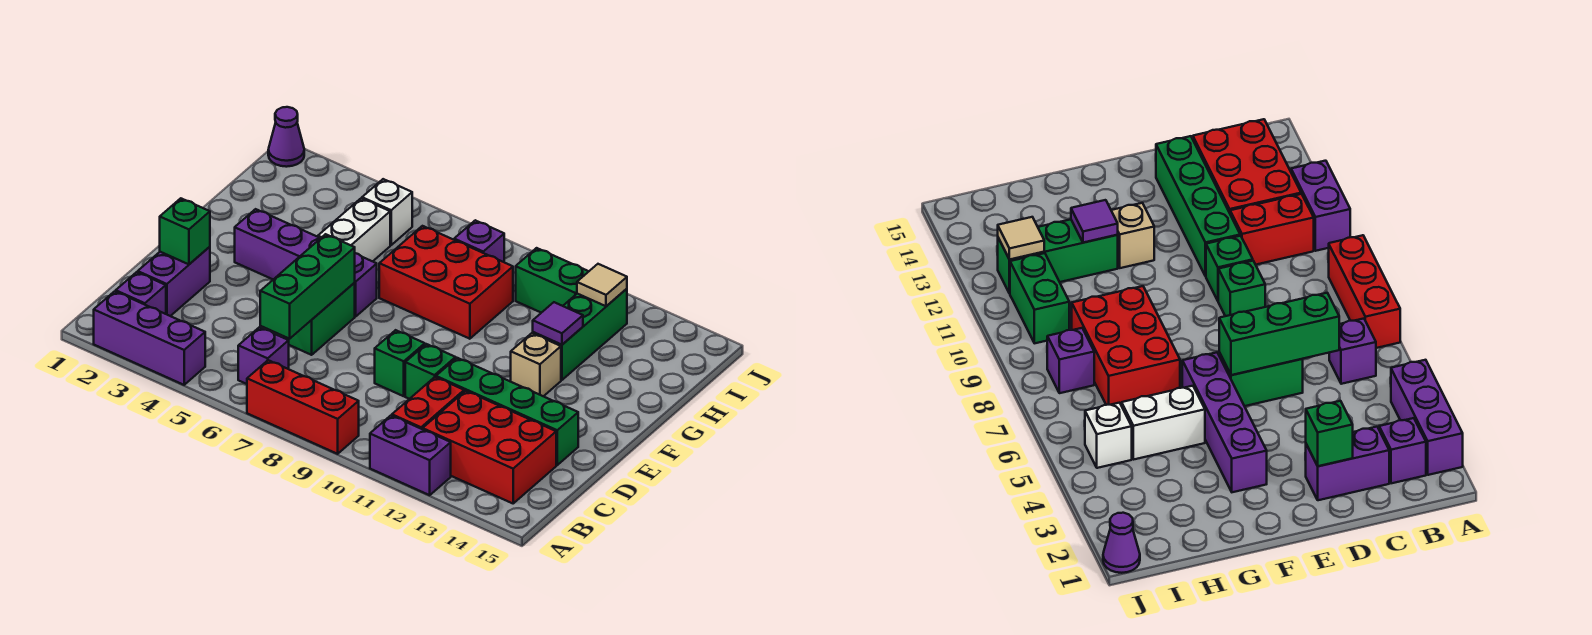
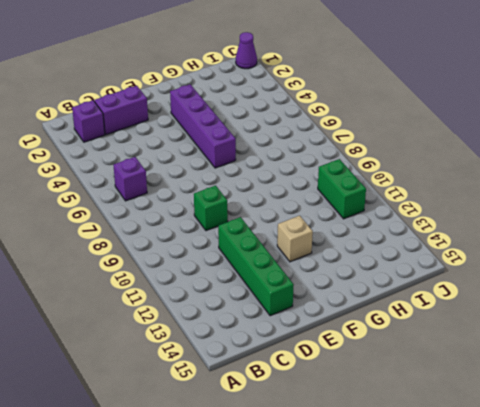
none -> purple brick A2:A4 level 1
none -> red brick A7:A9 level 1
none -> purple brick A11:A12 level 1

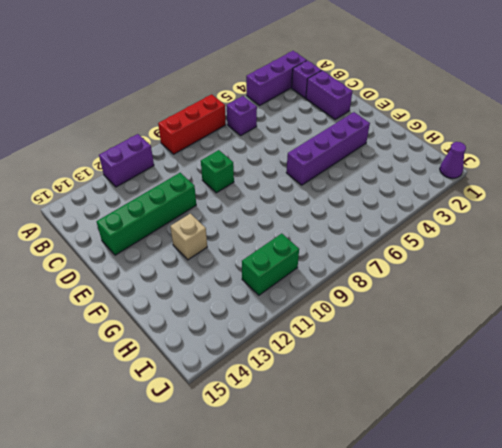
none -> red brick B11:C11 level 1
none -> red brick B12:C14 level 1
none -> green brick D6:E6 level 1

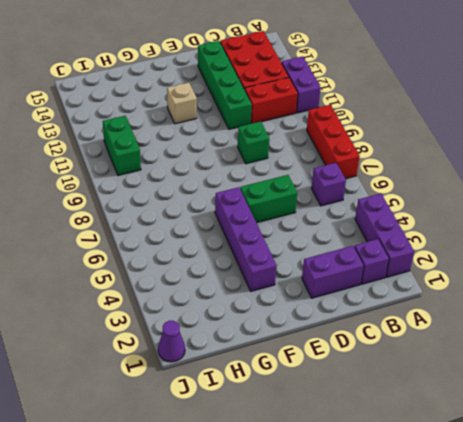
none -> green brick D10 level 1
none -> white brick G5:H5 level 1
none -> red brick G7:H9 level 1

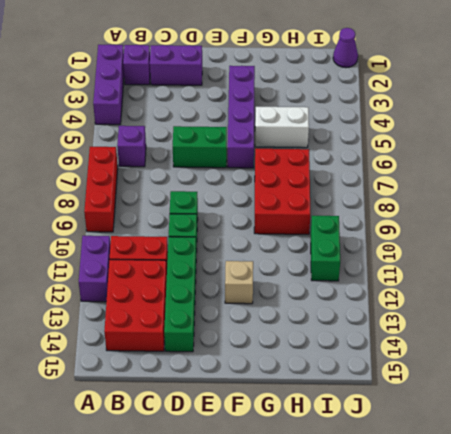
none -> green brick G12:I12 level 1
none -> white brick I5 level 1
none -> purple brick I8 level 1

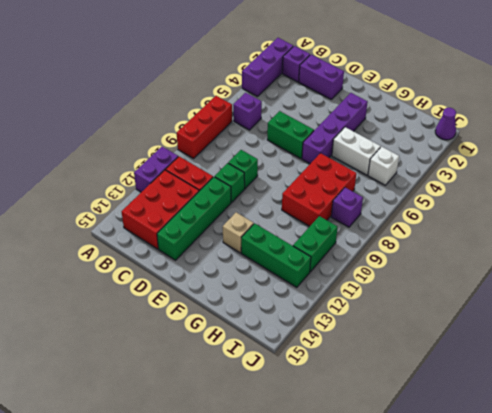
none -> green brick C6:E6 level 2
none -> green brick D2 level 2
none -> purple tile G12 level 2

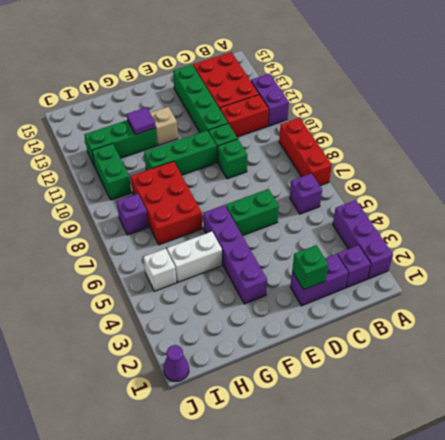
green brick E10:G10 level 1 -> green brick C6:E6 level 2
none -> tan tile I12 level 2

